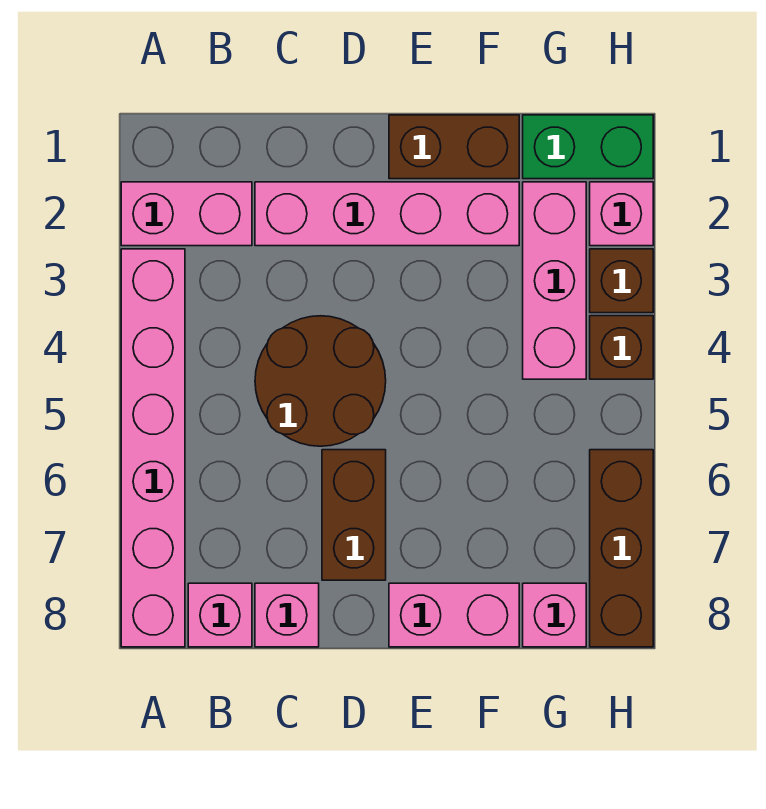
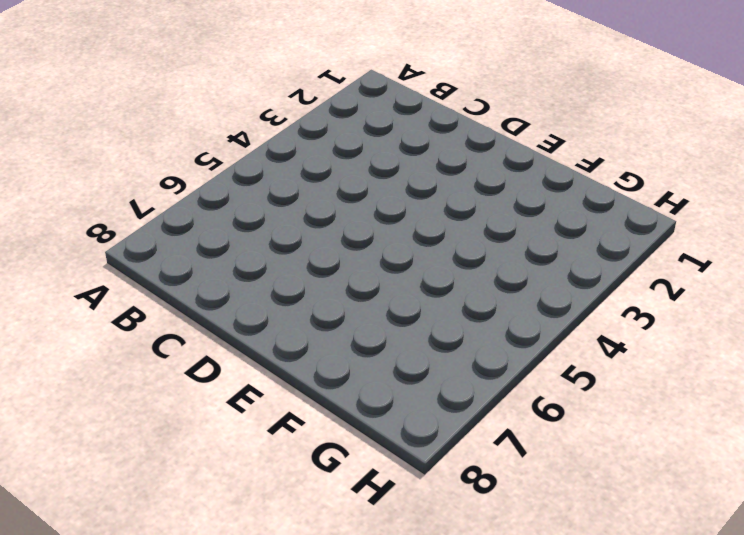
none -> pink brick A2:B2 level 1
none -> pink brick A3:A8 level 1
none -> pink brick B8 level 1

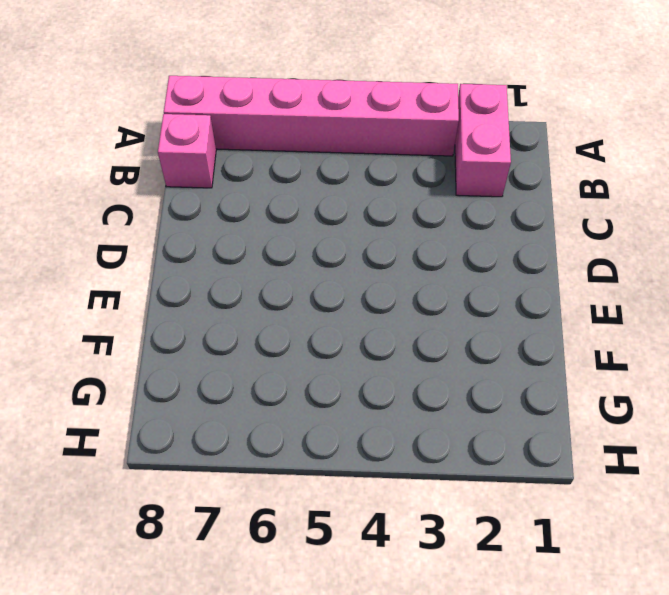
none -> pink brick C2:F2 level 1
none -> brown round brick C4:D5 level 1
none -> pink brick C8 level 1

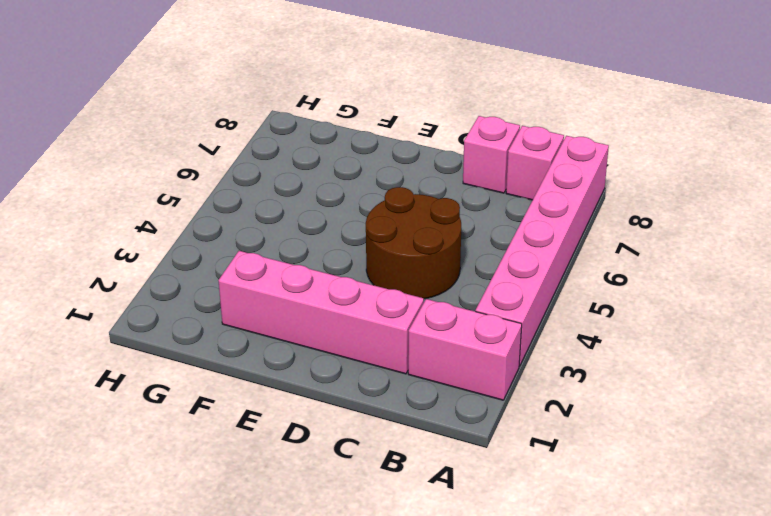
none -> brown brick D6:D7 level 1
none -> brown brick E1:F1 level 1
none -> pink brick E8:F8 level 1

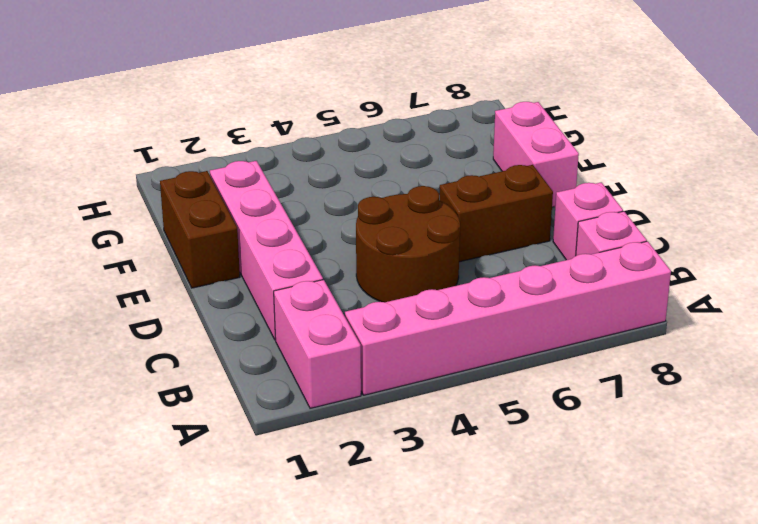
none -> green brick G1:H1 level 1
none -> pink brick G2:G4 level 1
none -> pink brick G8 level 1

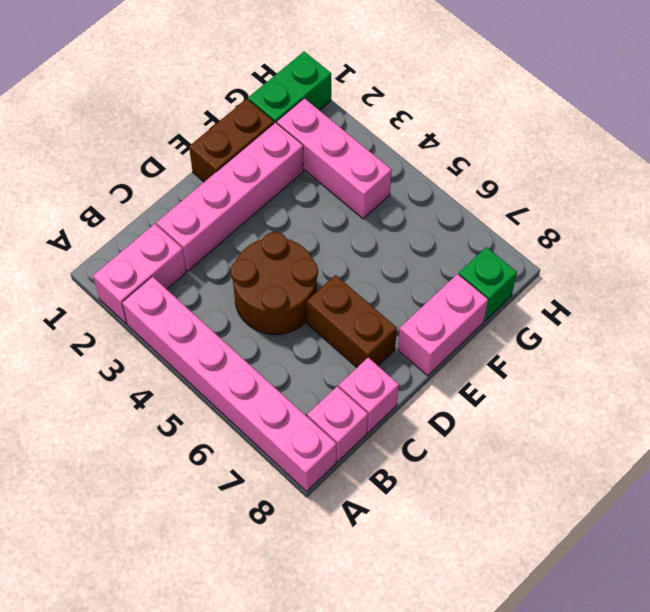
green brick G8 level 1 -> pink brick G8 level 1
none -> pink brick H2 level 1
none -> brown brick H3 level 1
none -> brown brick H4 level 1

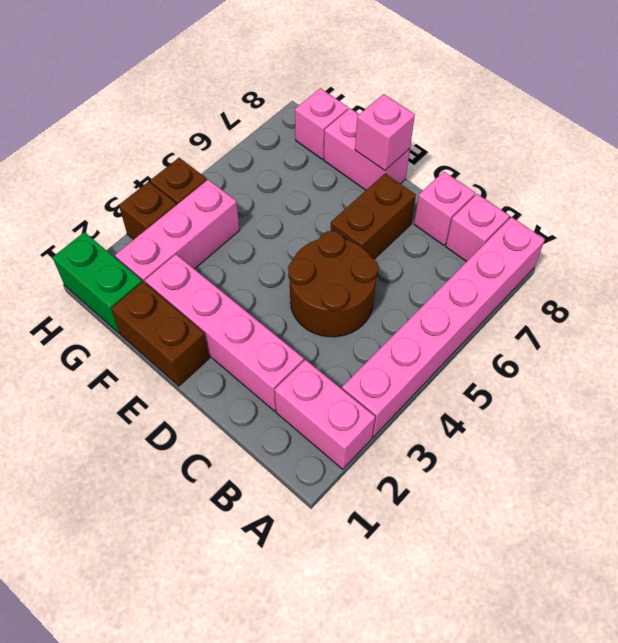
pink brick E8 level 2 -> pink brick H2 level 1
none -> brown brick H6:H8 level 1

